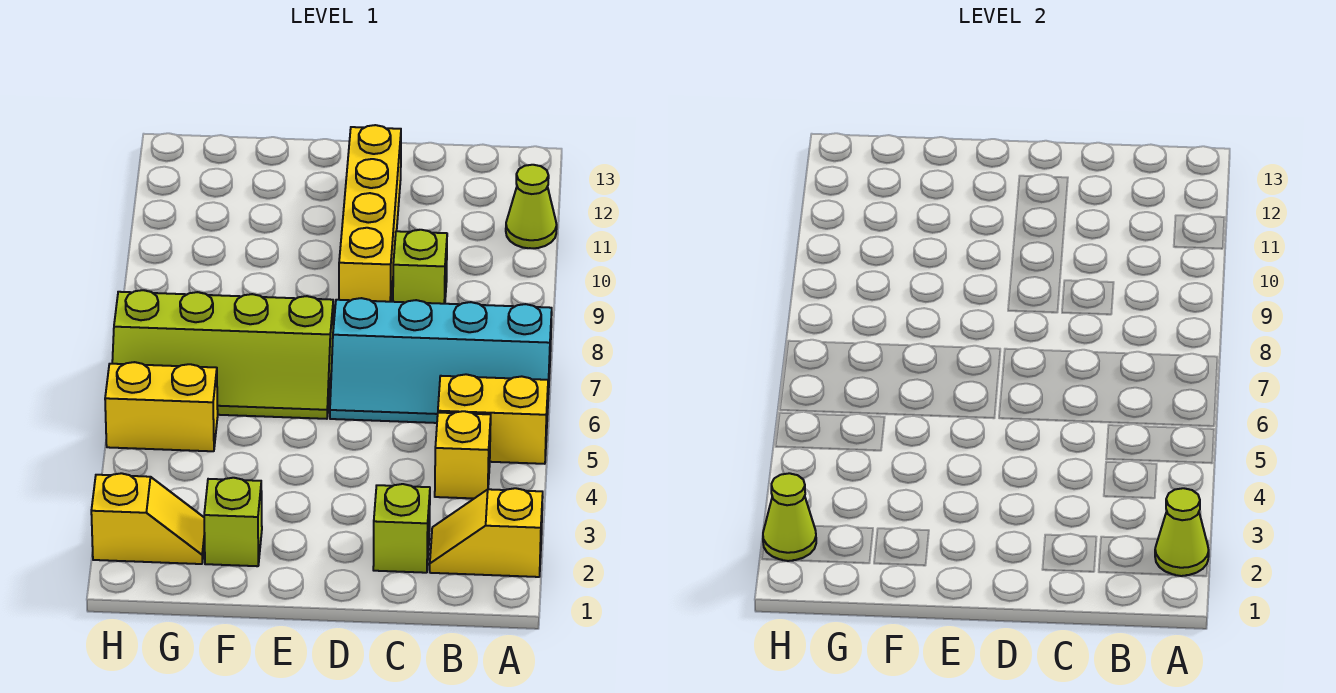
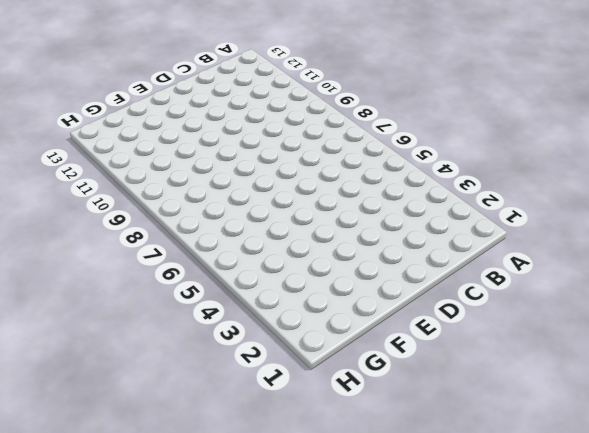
none -> yellow slope A2:B2 level 1 top A
none -> yellow brick A5:B5 level 1
none -> cyan slope A6:D7 level 1 top 7

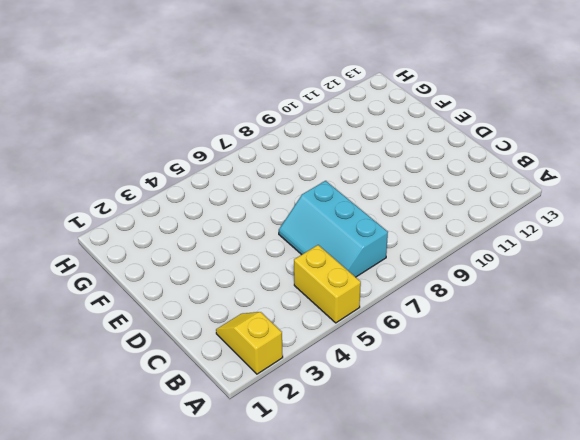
cyan slope B6:D7 level 1 top 7 -> cyan slope A6:D7 level 1 top 7
none -> lime cone A11 level 1
none -> yellow brick B4 level 1
none -> lime brick C2 level 1

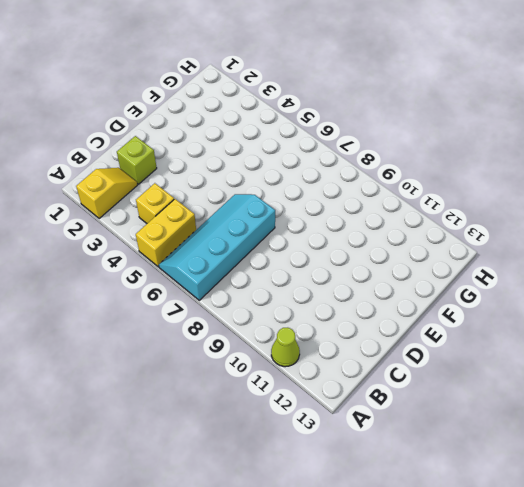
none -> lime brick C9 level 1
none -> yellow brick D9:D12 level 1
none -> lime slope E6:H7 level 1 top 7

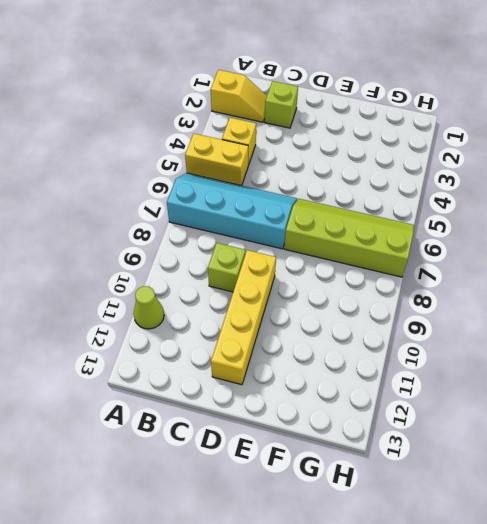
none -> lime brick F2 level 1
none -> yellow slope G2:H2 level 1 top H
none -> yellow brick G5:H5 level 1

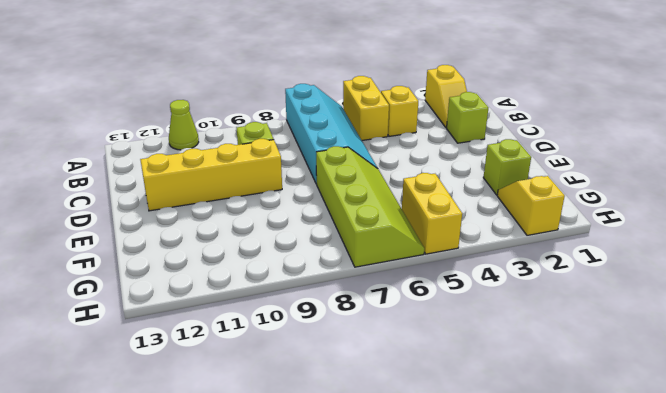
none -> lime cone A2 level 2
none -> lime cone H2 level 2

